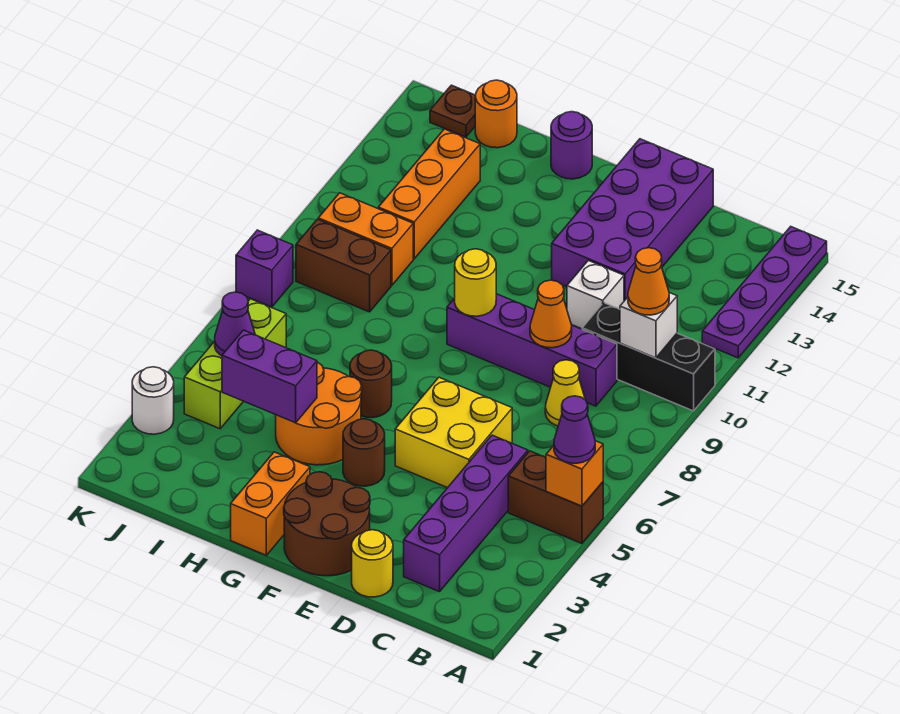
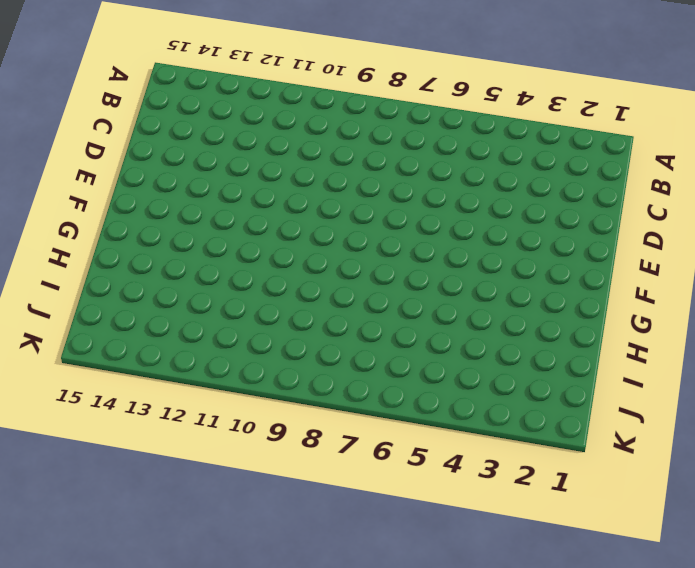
none -> brown brick A5:B5 level 1
none -> black brick A10:C10 level 1
none -> purple plate A12:A15 level 1
none -> purple brick C2:C5 level 1

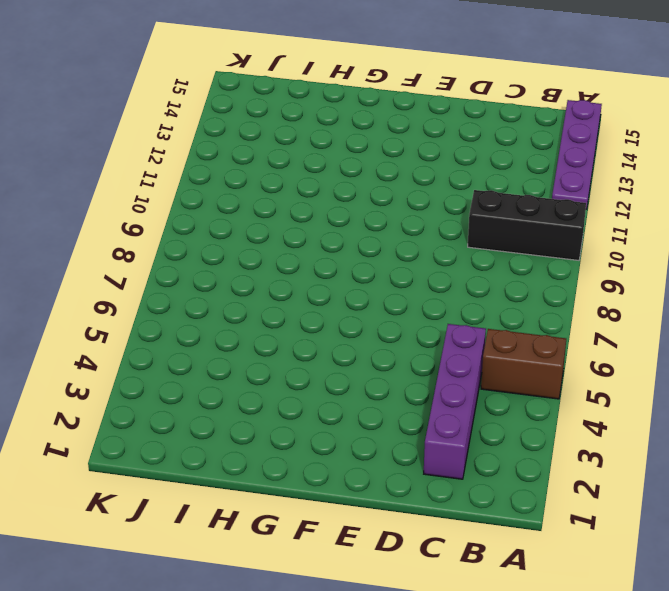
none -> yellow cone C8 level 1
none -> purple brick C9:F9 level 1
none -> yellow round brick D1 level 1
none -> yellow brick D5:E6 level 1

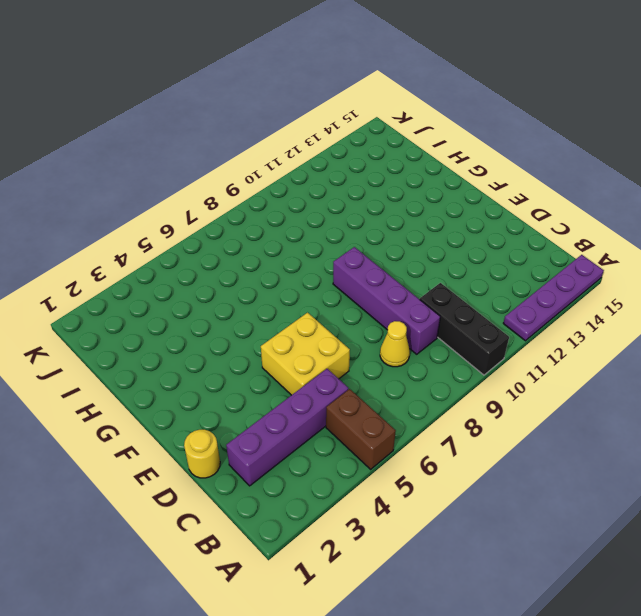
none -> white brick D11 level 1
none -> purple brick D12:E15 level 1
none -> brown round brick E1:F2 level 1
none -> brown round brick F4 level 1

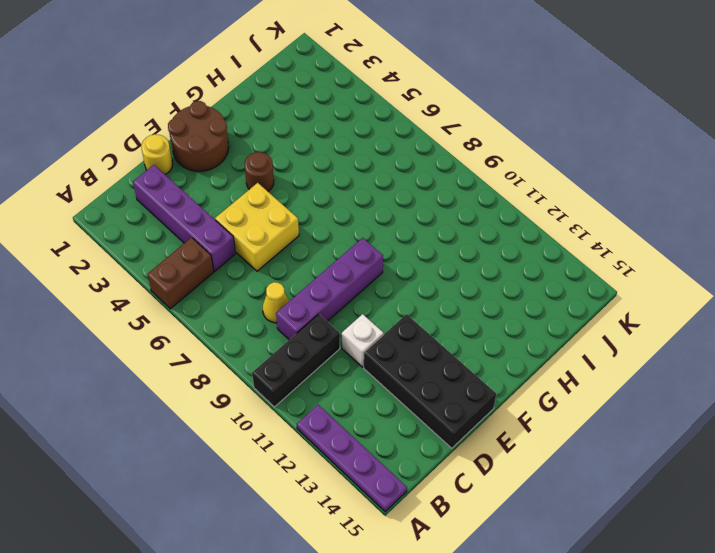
black brick D12:E15 level 1 -> purple brick D12:E15 level 1
none -> orange brick G1:G2 level 1
none -> orange round brick G4:H5 level 1
none -> brown round brick G6 level 1
none -> purple round brick G15 level 1

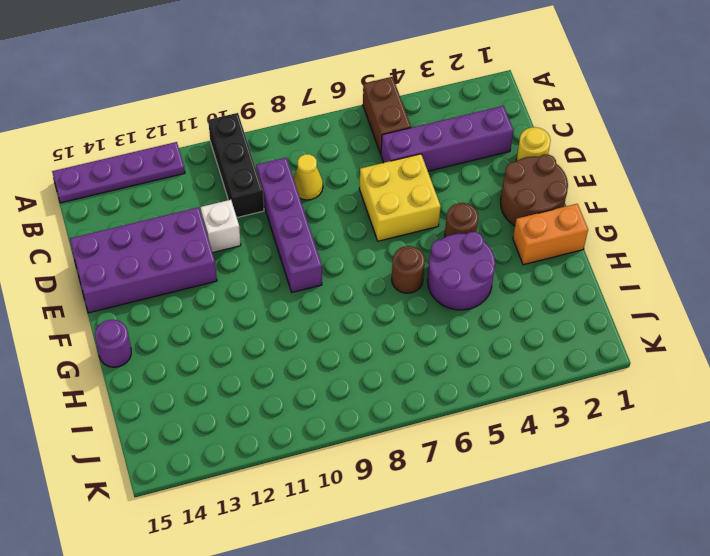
purple round brick G4:H5 level 1 -> orange round brick G4:H5 level 1
none -> brown brick I9:J9 level 1
none -> orange brick I10:J10 level 1
none -> orange brick I11:I13 level 1
none -> orange round brick I15 level 1

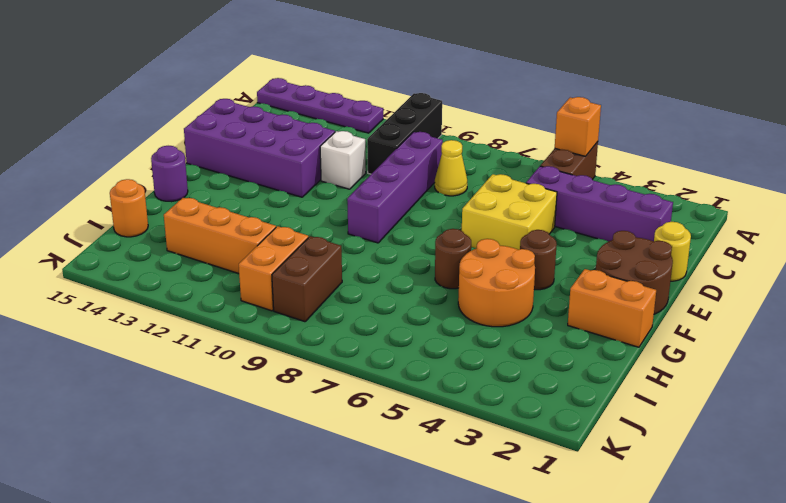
none -> lime brick J4:J6 level 1
none -> brown plate J15 level 1
none -> white round brick K3 level 1
none -> purple brick K8 level 1

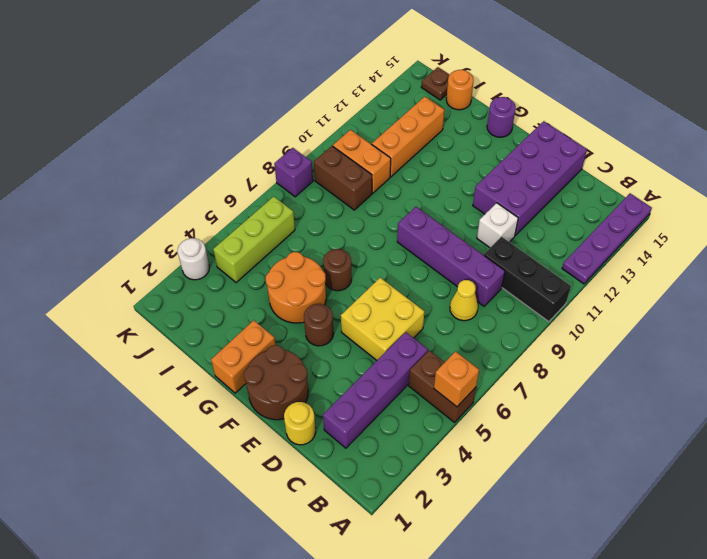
none -> white brick B10 level 2
none -> orange cone D9 level 2
none -> yellow round brick F9 level 2
none -> purple brick H4:I4 level 2

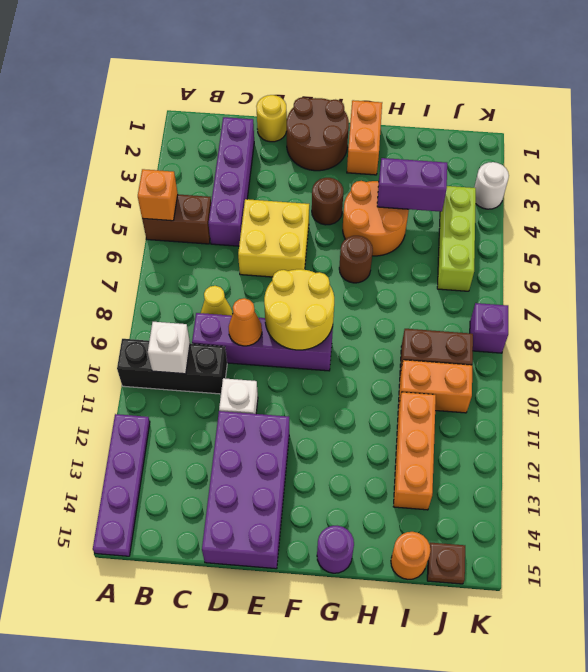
yellow round brick E8:F9 level 2 -> yellow round brick F9 level 2
none -> purple cone J5 level 2
none -> purple cone A5 level 3
none -> orange cone B10 level 3

